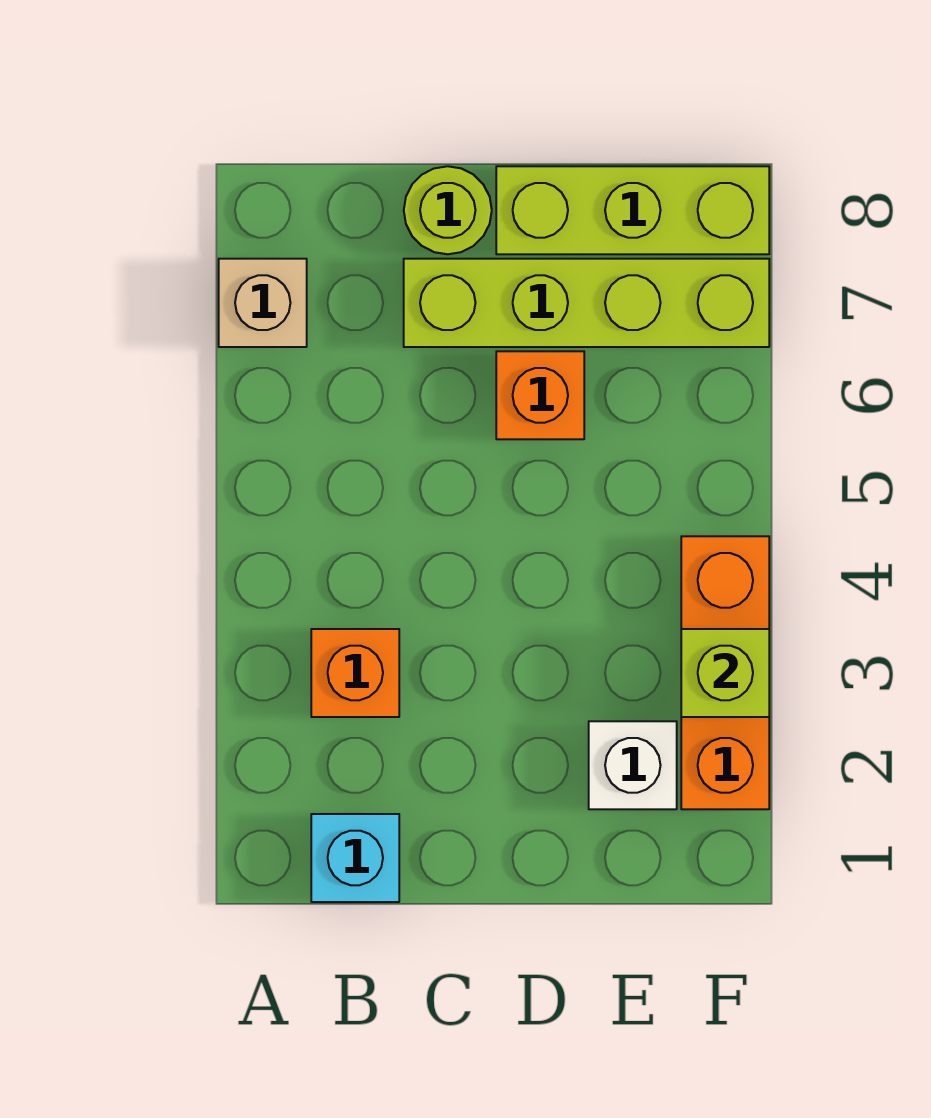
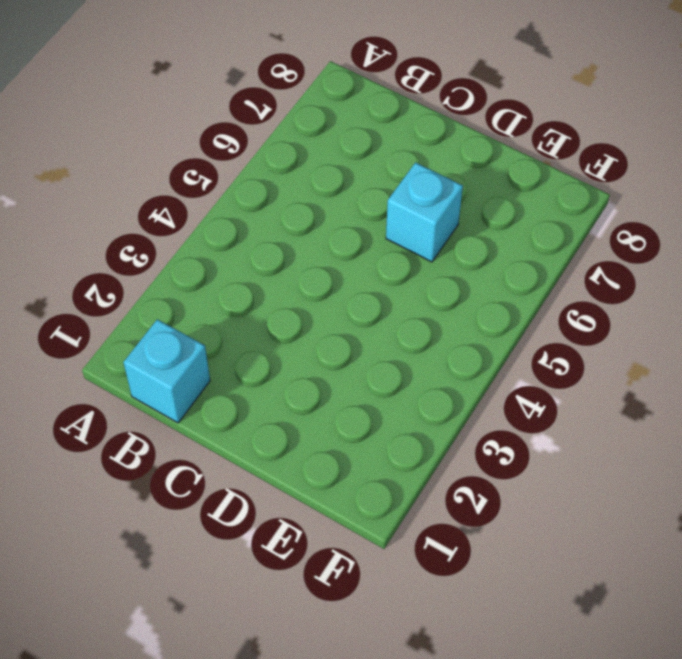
cyan brick D6 level 1 -> orange brick D6 level 1
none -> tan brick A7 level 1
none -> orange brick B3 level 1

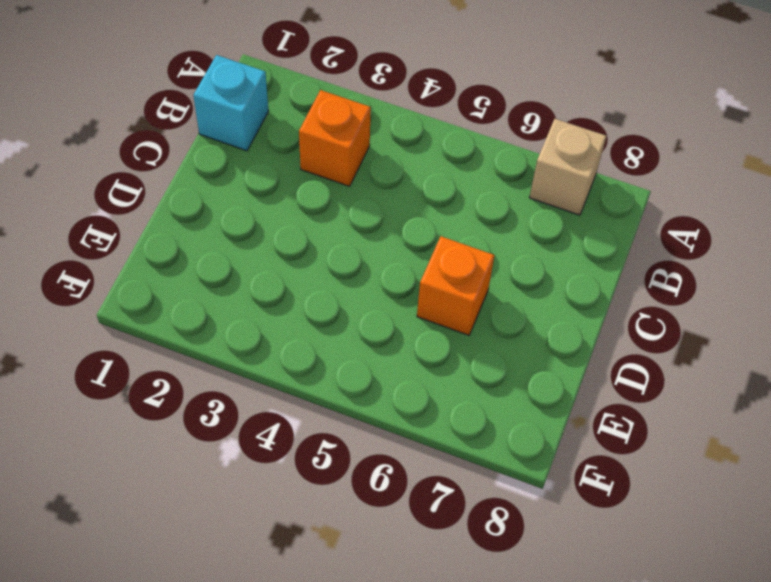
none -> lime brick C7:F7 level 1
none -> lime round brick C8 level 1

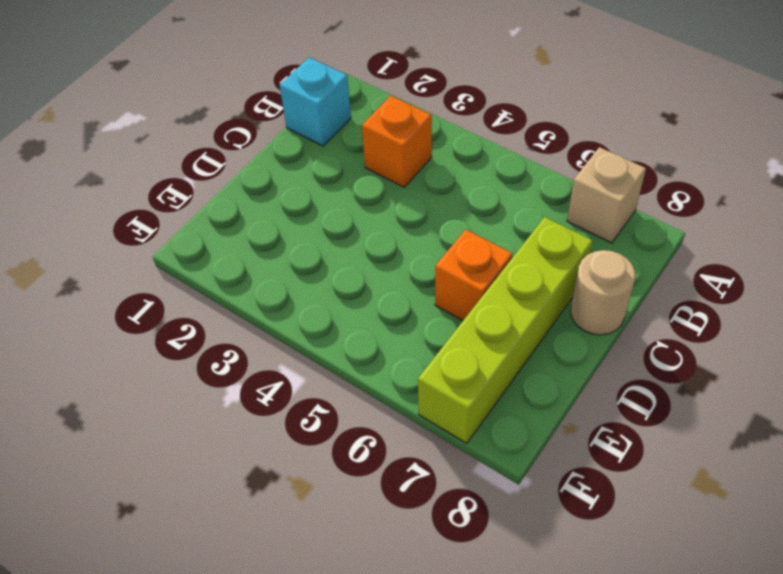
tan round brick C8 level 1 -> lime round brick C8 level 1
none -> lime brick D8:F8 level 1
none -> white brick E2 level 1

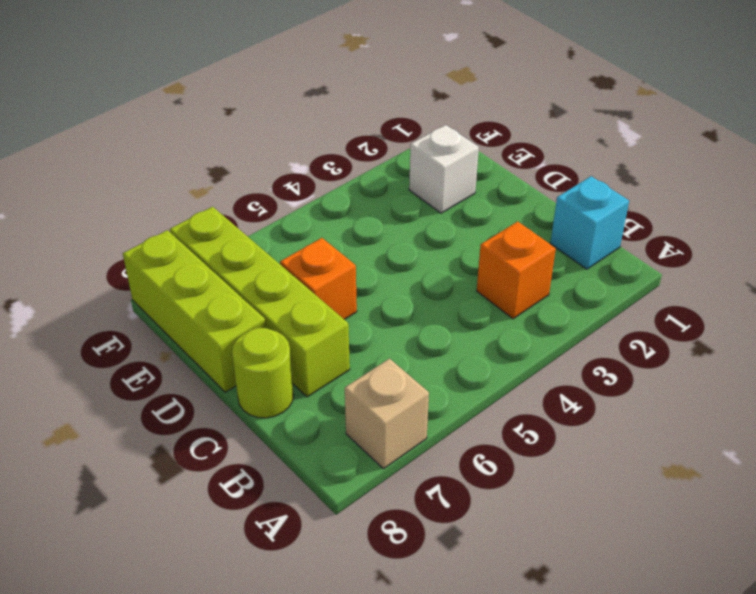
none -> orange brick F2:F4 level 1
none -> lime brick F3 level 2

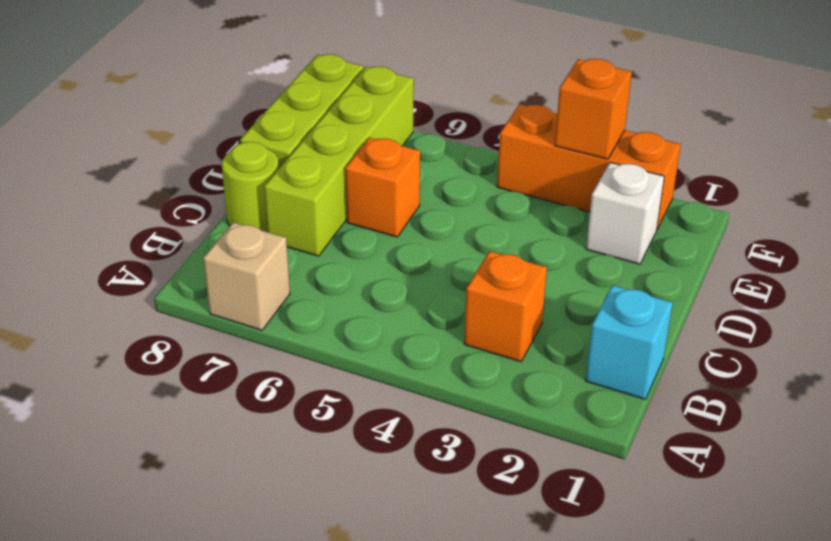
orange brick F3 level 2 -> lime brick F3 level 2

